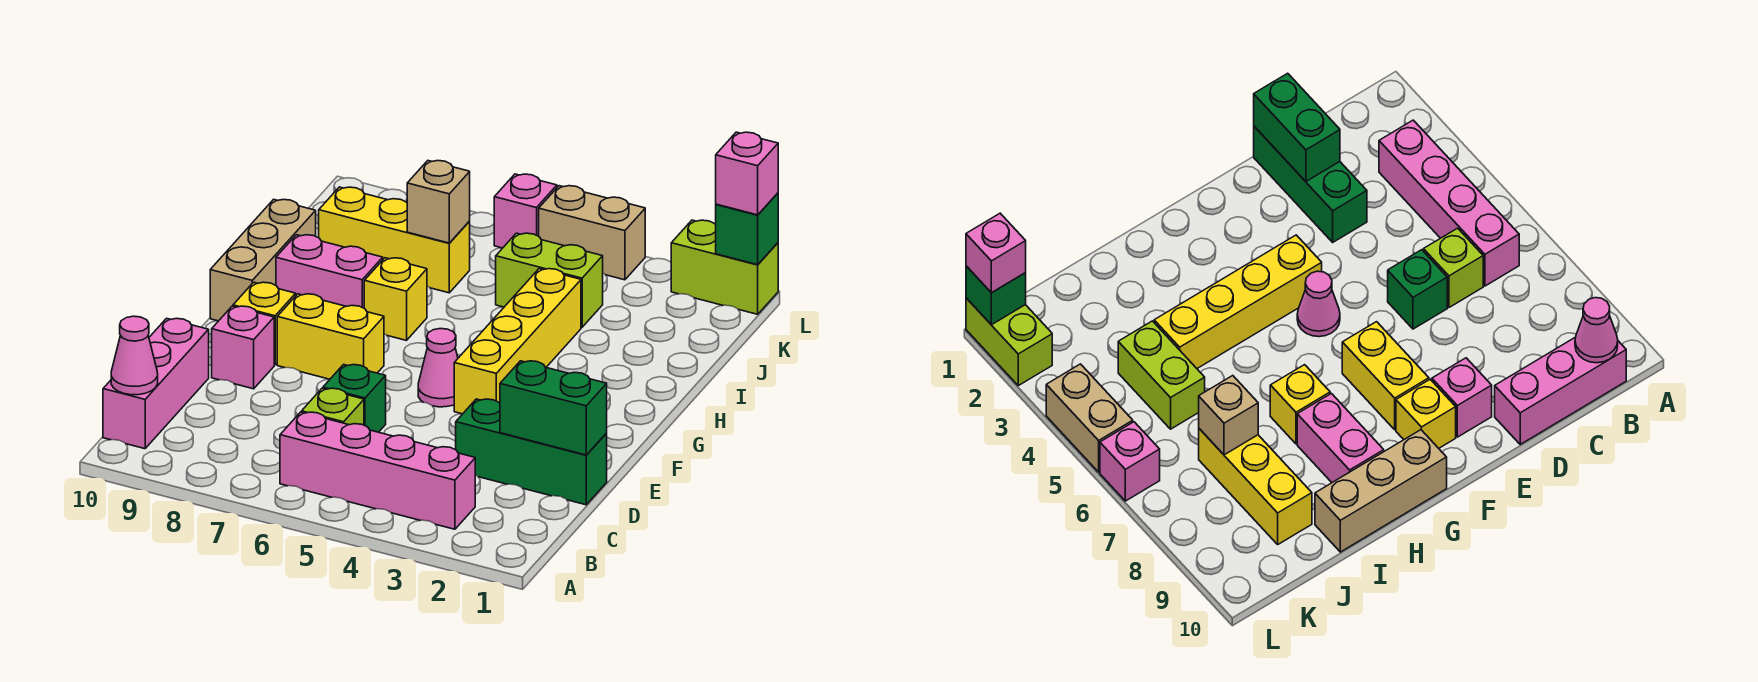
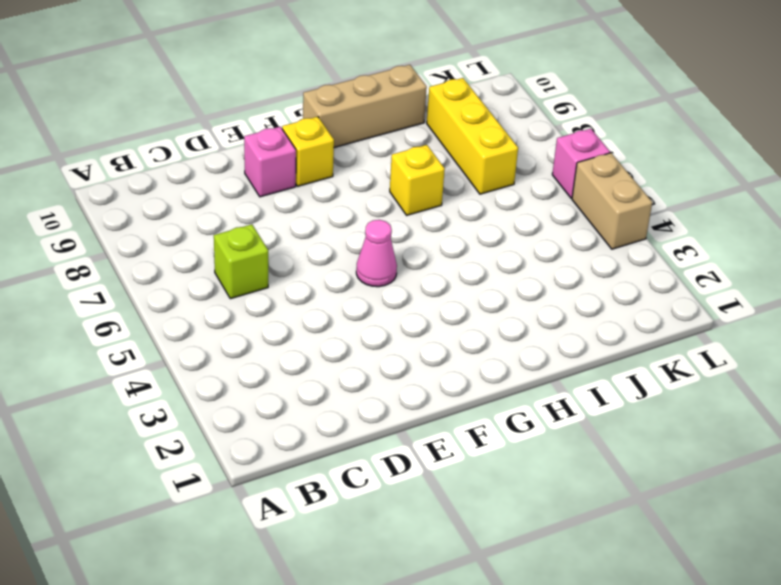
none -> pink brick B3:B6 level 1
none -> pink brick B10:D10 level 1
none -> green brick D1:D3 level 1

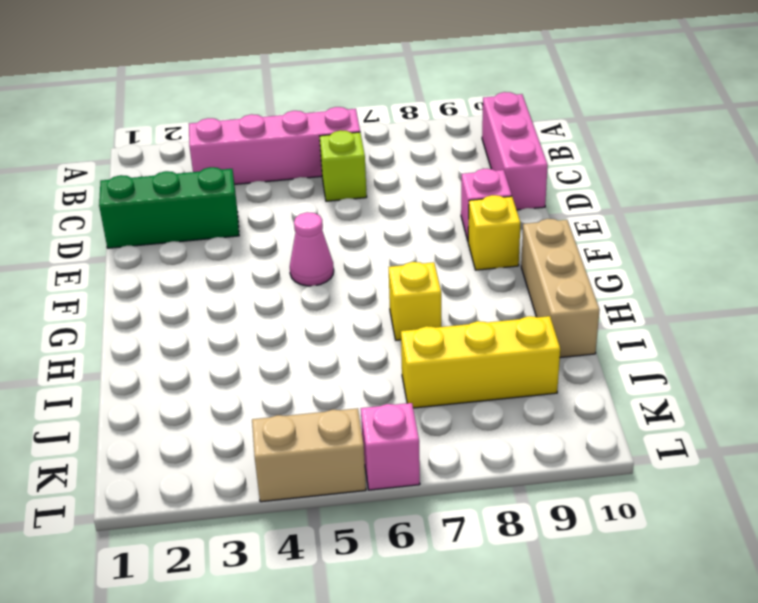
none -> green brick D6 level 1
none -> yellow brick F4:I4 level 1
none -> yellow brick F7:F8 level 1

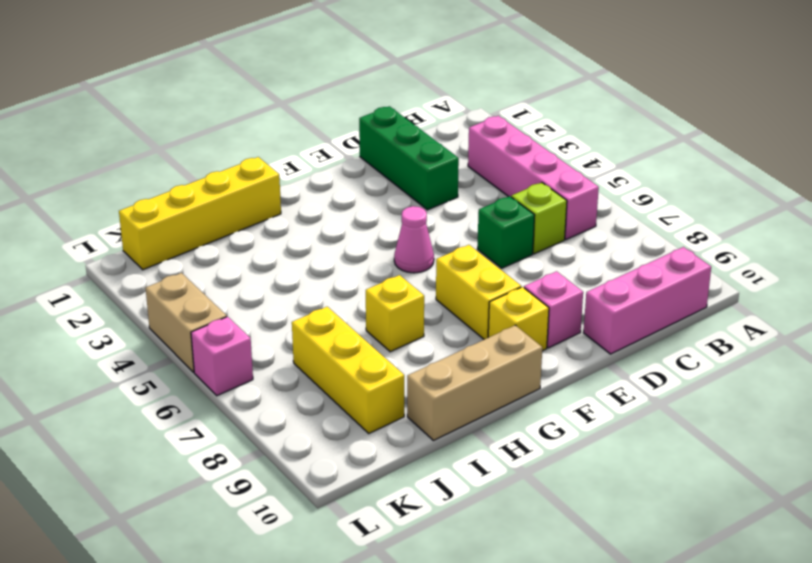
yellow brick H1:K1 level 1 -> yellow brick F4:I4 level 1
none -> pink brick H8:H9 level 1
none -> lime brick J4:J5 level 1
none -> lime brick L1:L2 level 1

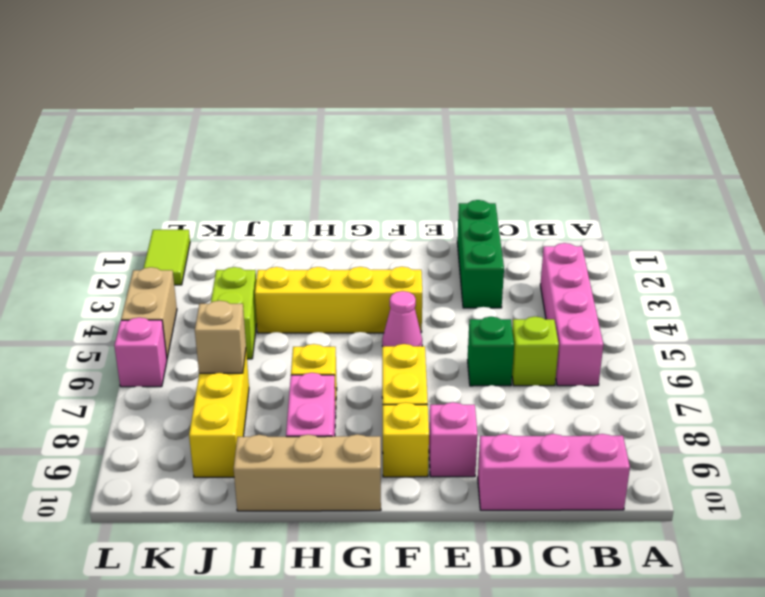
lime tile L1:L2 level 1 -> lime brick L1:L2 level 1
none -> pink cone B10 level 2
none -> green brick D1:D2 level 2
none -> green brick L1 level 2

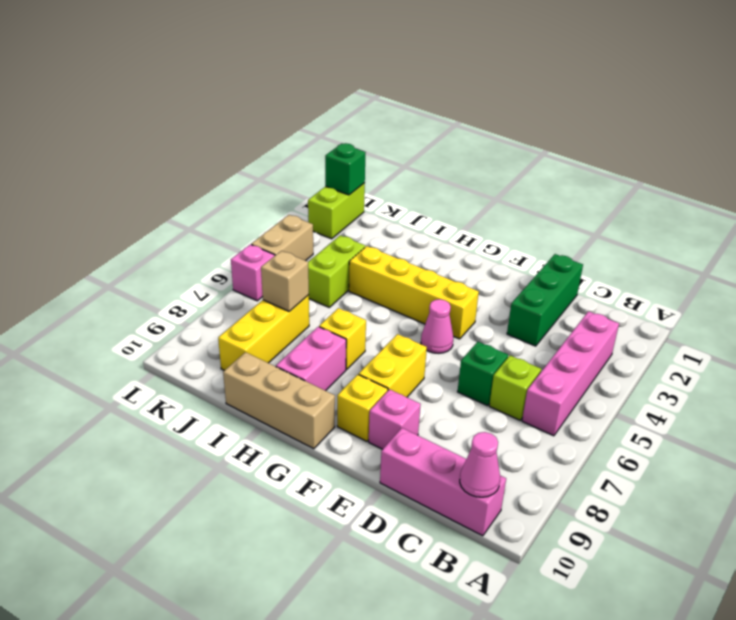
none -> green brick D1:D2 level 2
none -> pink brick L1 level 3

